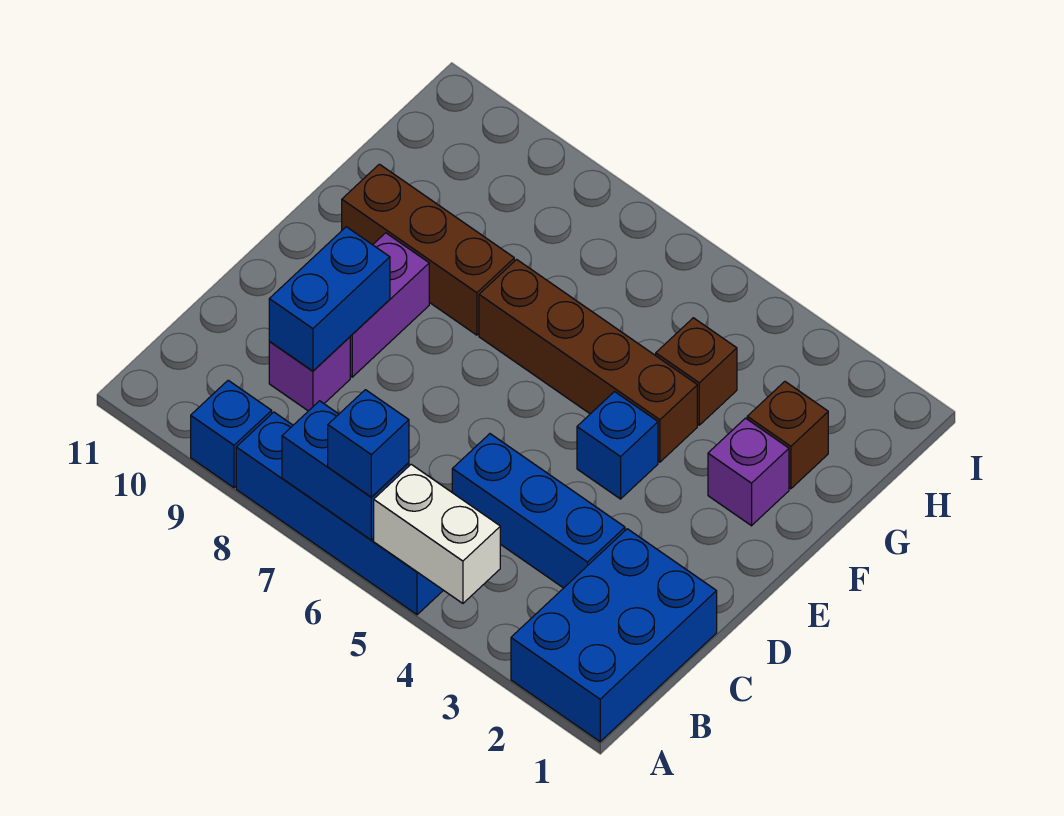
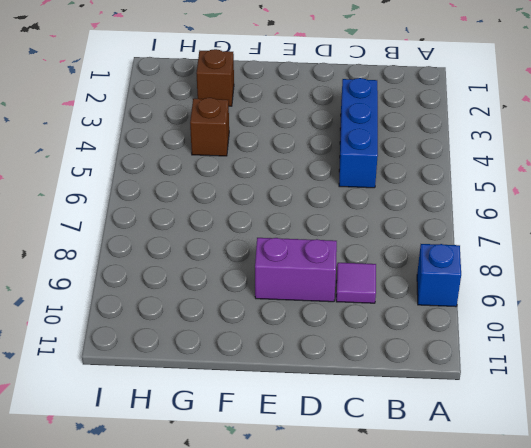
purple tile C9 level 1 -> purple brick C9 level 1
none -> blue brick A1:C2 level 1
none -> blue brick A5:A8 level 1
none -> blue brick E4 level 1

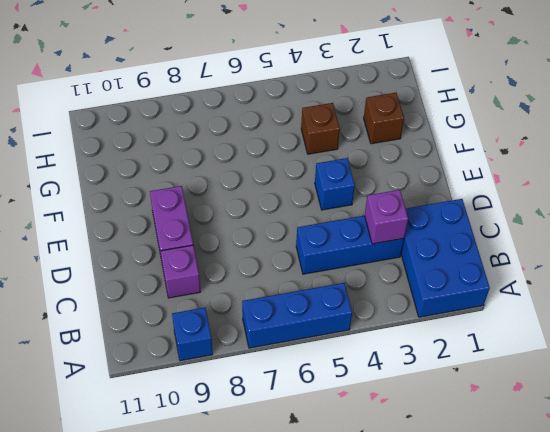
blue brick A5:A7 level 1 -> blue brick A5:A8 level 1
purple brick C3 level 2 -> purple brick F2 level 1
none -> brown brick F4:F7 level 1
none -> brown brick F8:F10 level 1
none -> white brick A4:A5 level 2

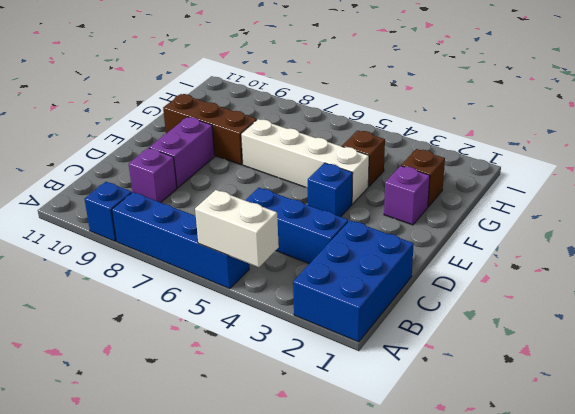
white brick F4:F7 level 1 -> brown brick F4:F7 level 1
none -> blue brick A6:A7 level 2
none -> blue brick C9:D9 level 2
none -> blue brick A6 level 3

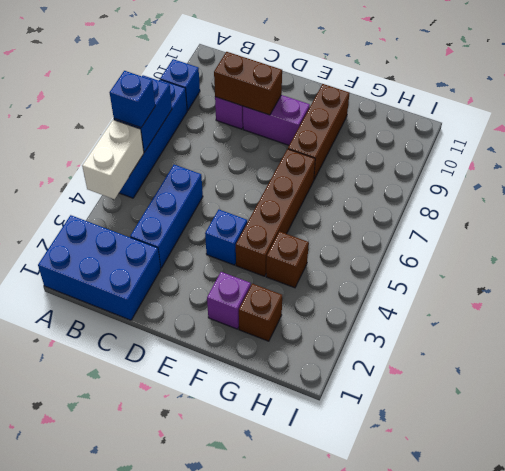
brown brick C9:D9 level 2 -> blue brick C9:D9 level 2

